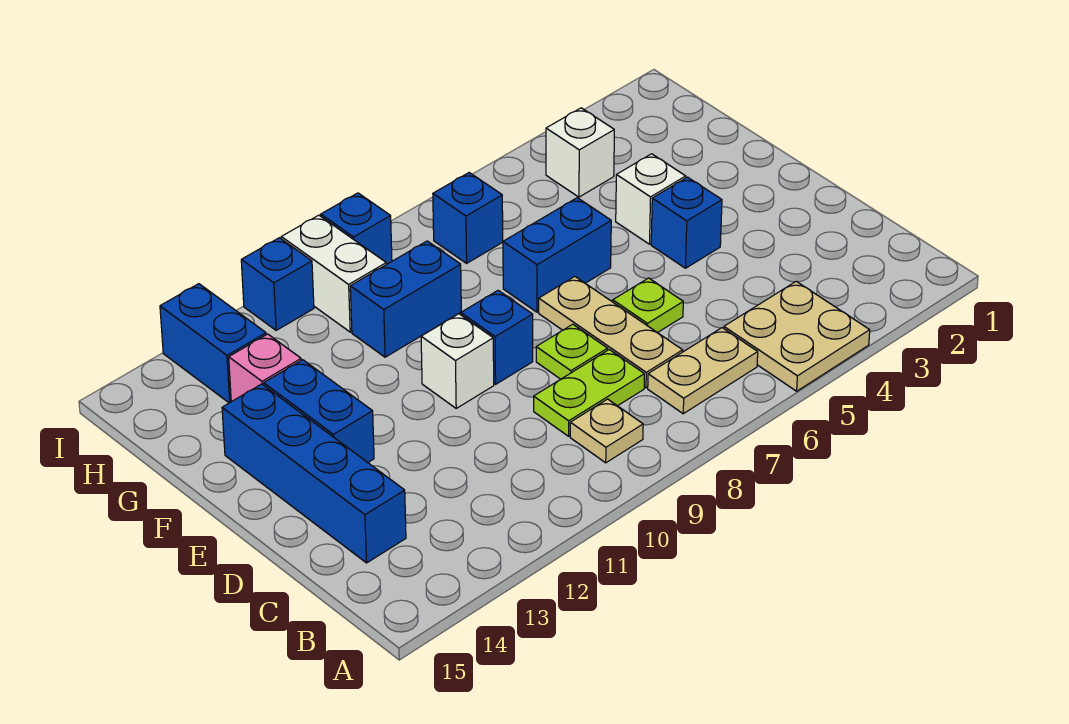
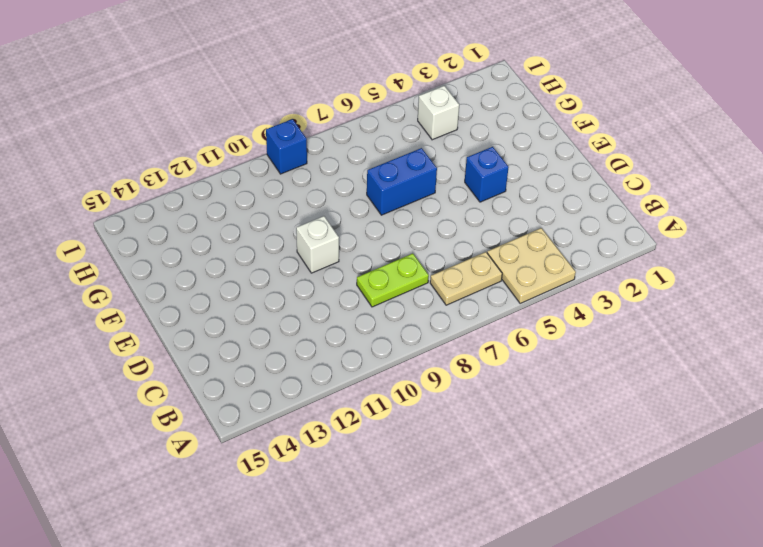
none -> tan plate B9 level 1
none -> tan plate C7:E7 level 1
none -> blue brick C14:F14 level 1

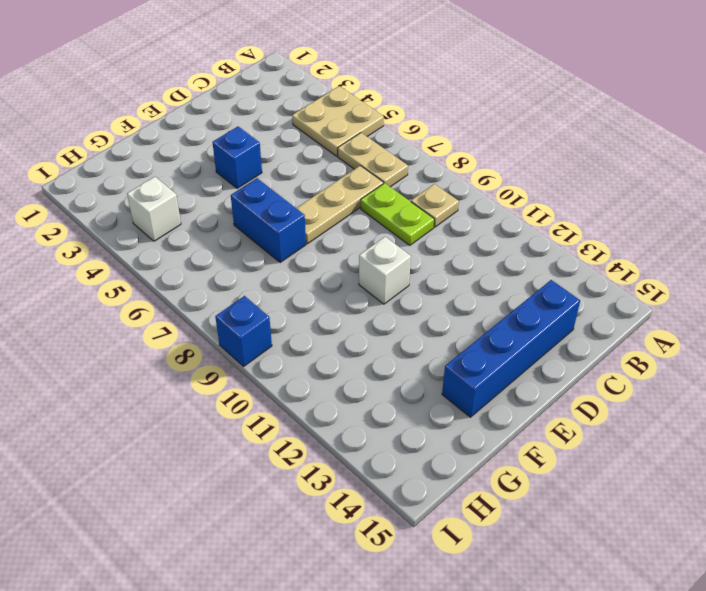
none -> lime plate D6 level 1
none -> lime plate D8 level 1
none -> blue brick E9 level 1

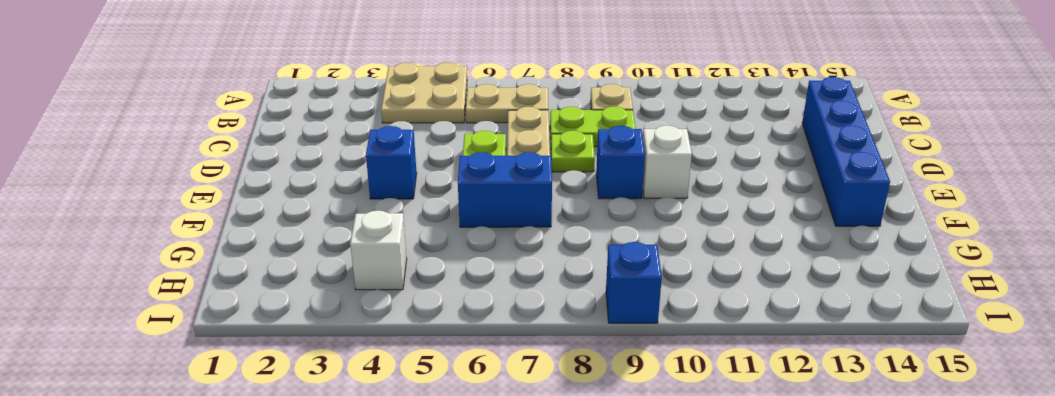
none -> blue brick E13:F13 level 1
none -> white brick F4 level 1
none -> blue brick G9:G10 level 1

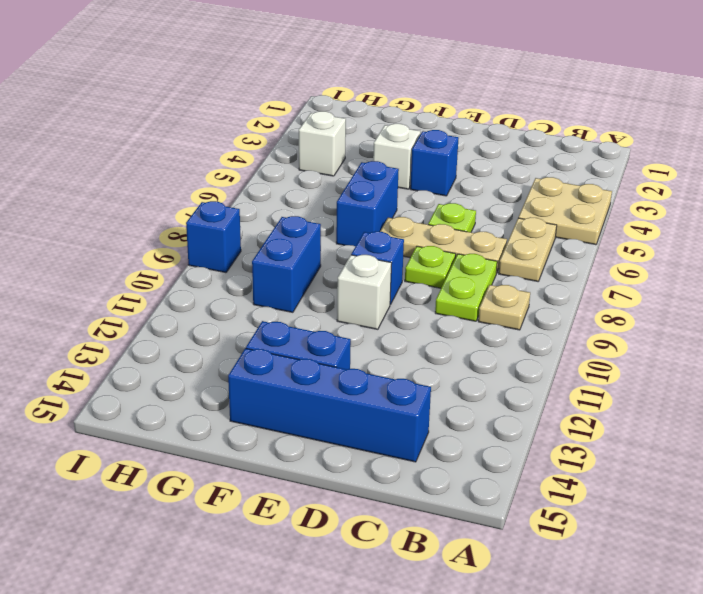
none -> pink brick G13 level 1
none -> blue brick H7 level 1
none -> white brick H10:I10 level 1

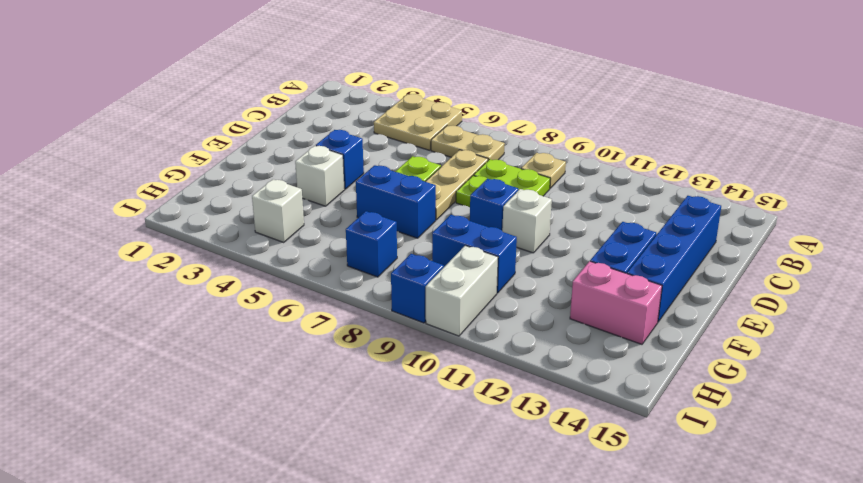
pink brick G13:G14 level 1 -> pink brick G13 level 1
none -> blue brick H13:I13 level 1
none -> blue brick I11 level 1

